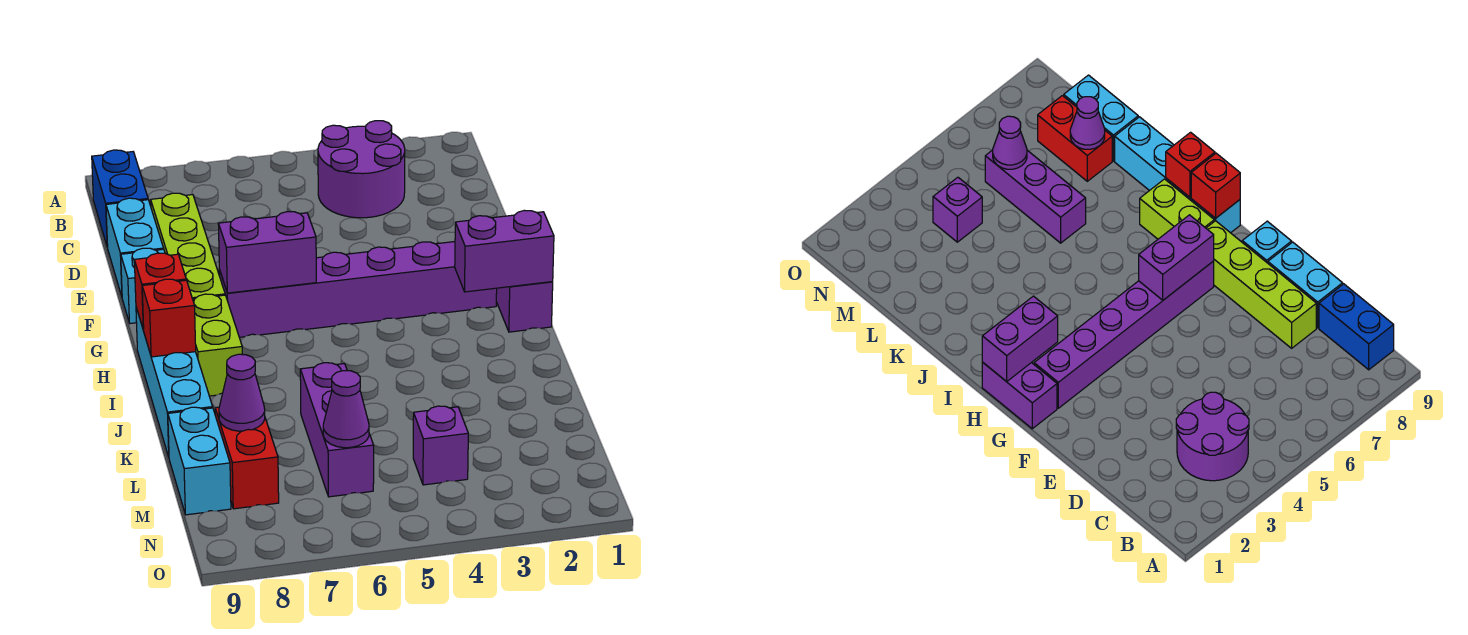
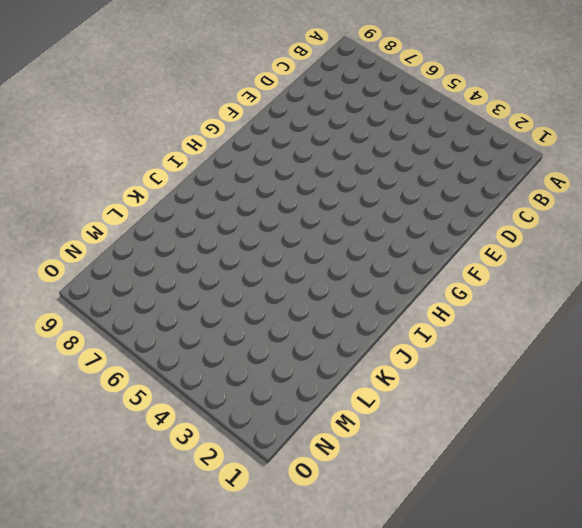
none -> purple round brick B3:C4 level 1
none -> blue brick B9:C9 level 1
none -> lime brick D8:G8 level 1

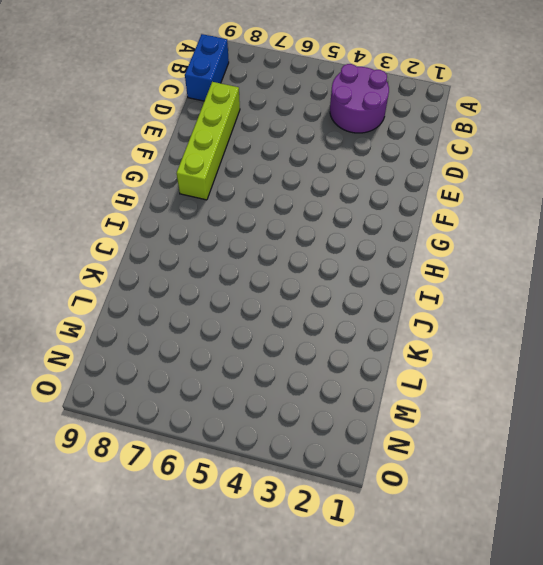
none -> cyan brick D9:E9 level 1
none -> cyan brick F9 level 1
none -> purple brick G1:H1 level 1

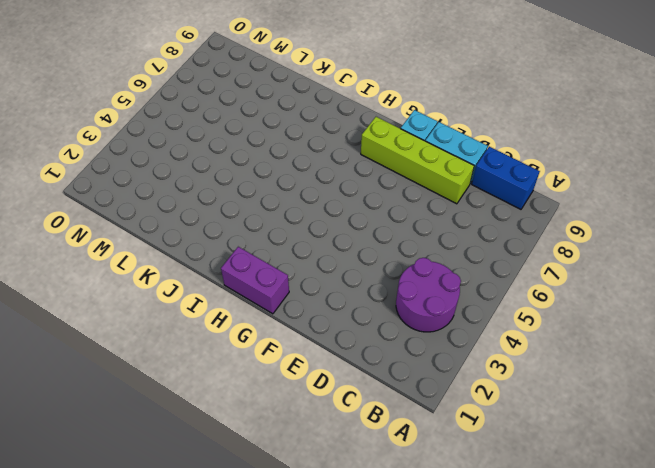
none -> purple brick G2:G7 level 1
none -> lime brick H8:I8 level 1
none -> cyan brick H9:K9 level 1

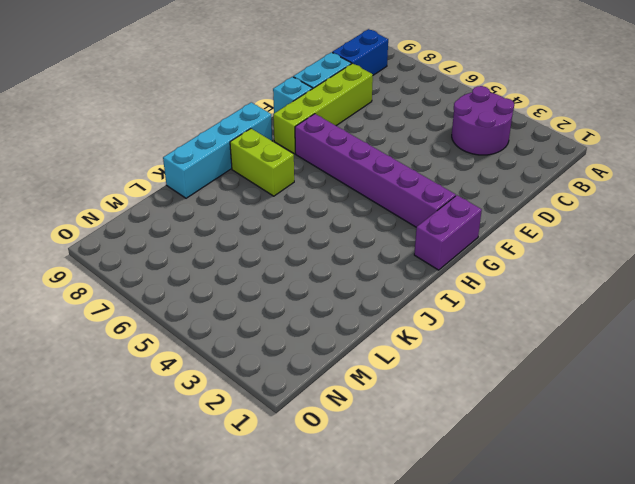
lime brick I7:I8 level 1 -> lime brick H8:I8 level 1
none -> purple brick K6:M6 level 1
none -> red brick L8:M8 level 1
none -> cyan brick L9:M9 level 1

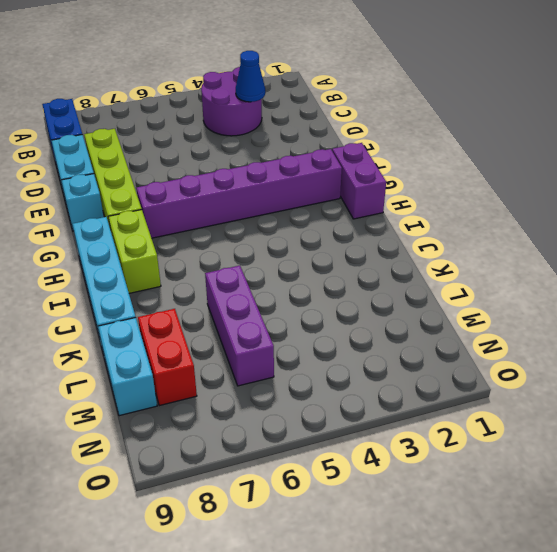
blue cone C3 level 2 -> none
none -> purple brick M4 level 1
none -> purple brick G6:G7 level 2
none -> purple brick H1:H2 level 2

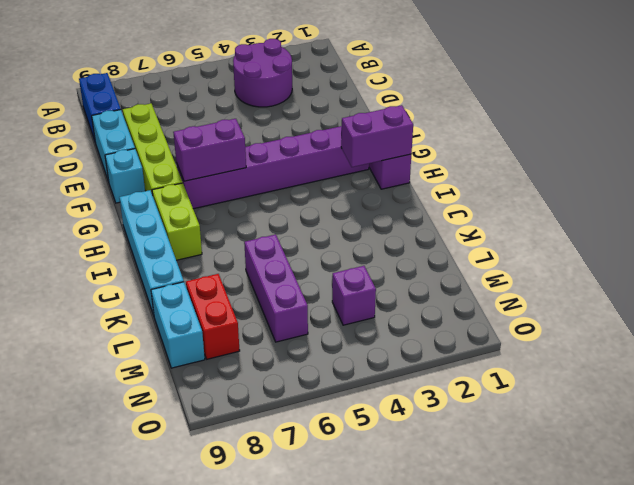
none -> red brick H9 level 2
none -> red brick I9 level 2
none -> purple cone L8 level 2

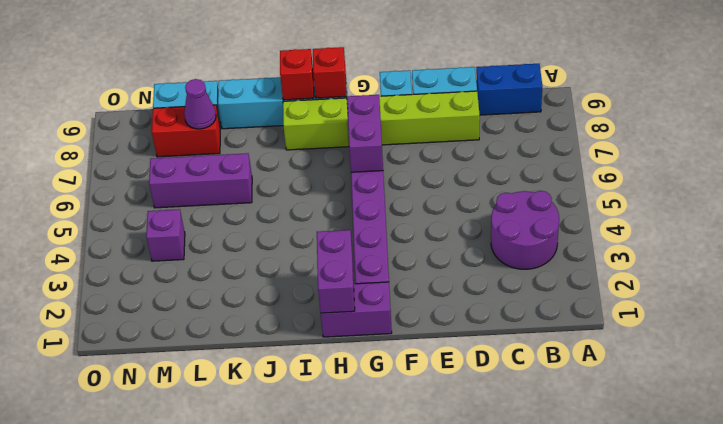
none -> purple cone M6 level 2

